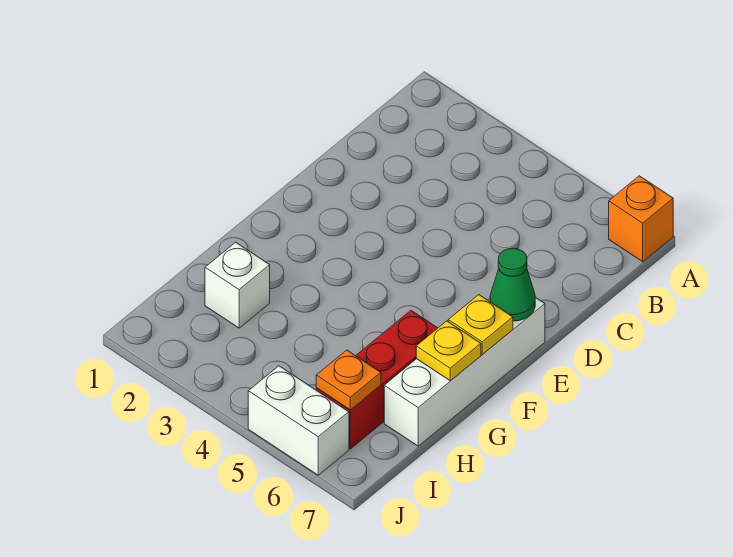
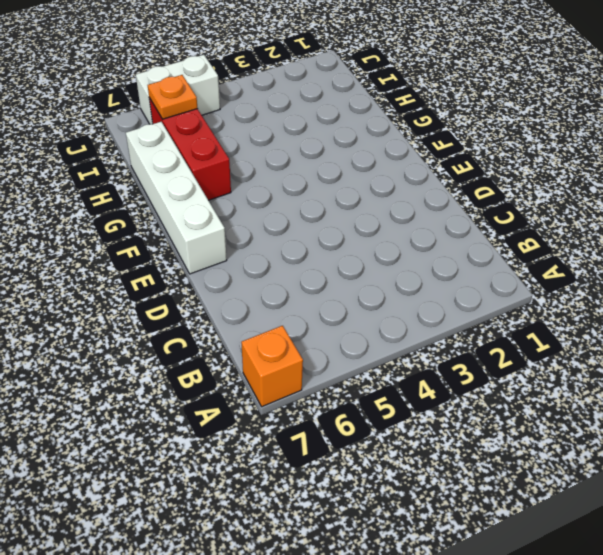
none -> white brick H2 level 1
none -> green cone E7 level 2

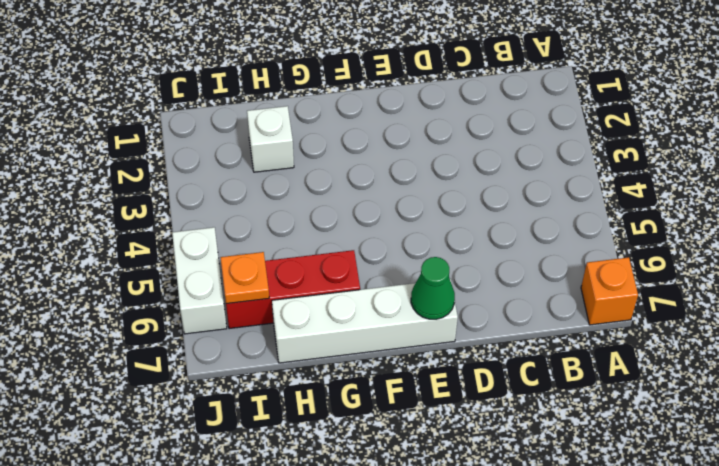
none -> yellow plate F7 level 2
none -> yellow plate G7 level 2

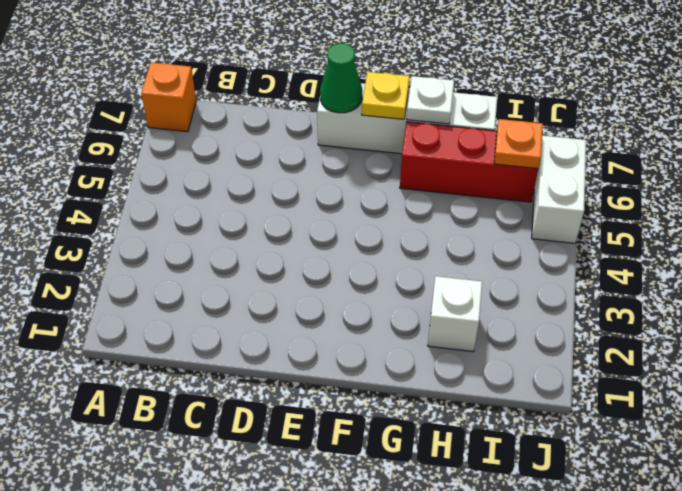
white plate G7 level 2 -> yellow plate G7 level 2

